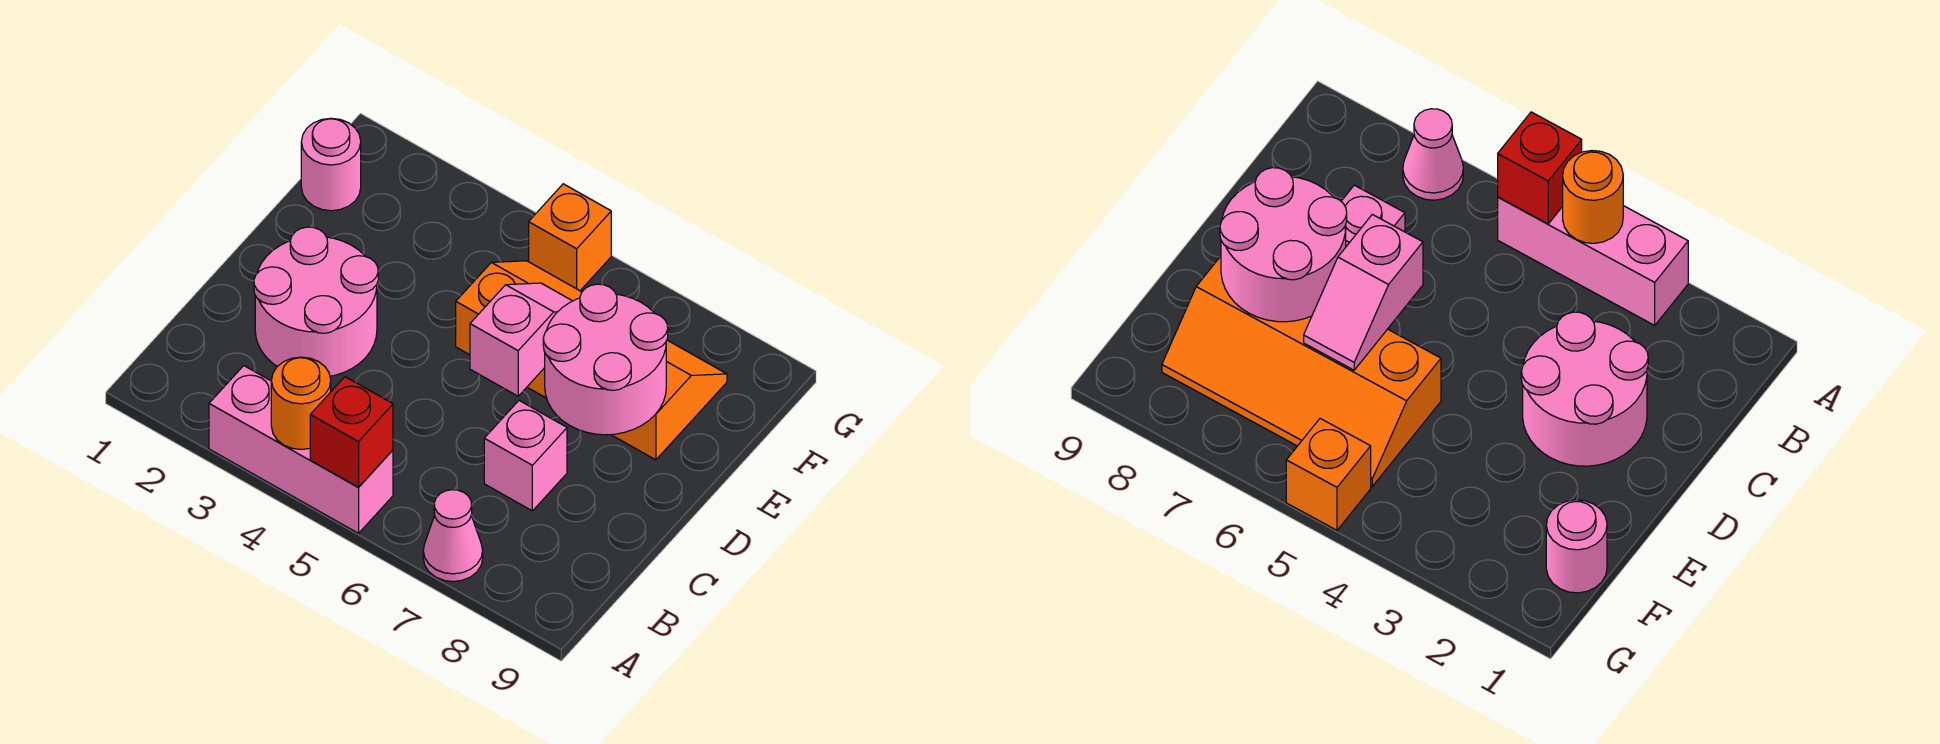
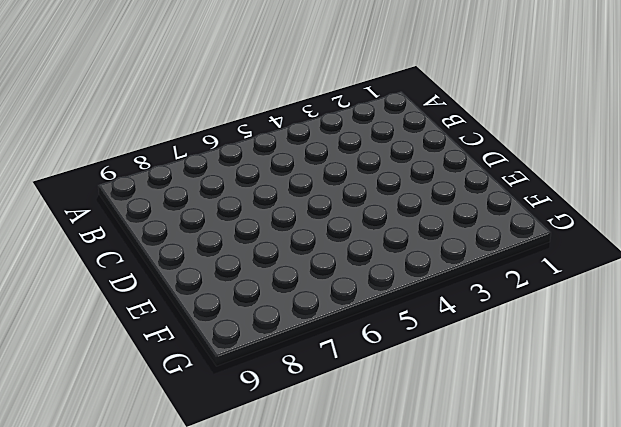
none -> pink brick A3:A5 level 1
none -> pink cone A7 level 1

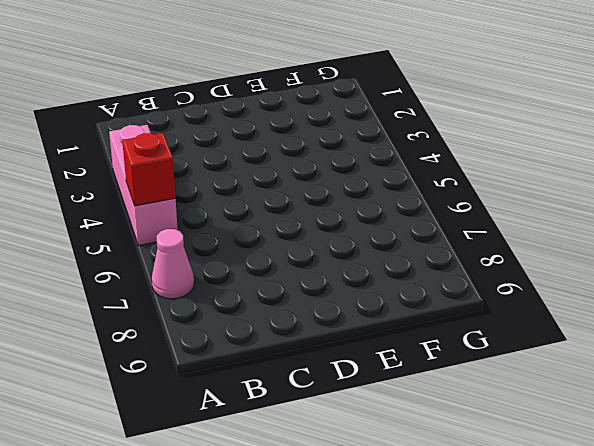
none -> pink round brick C2:D3 level 1
none -> pink brick C7 level 1

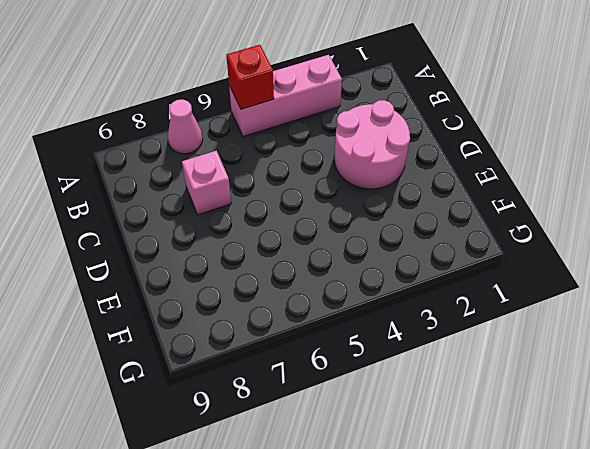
none -> orange slope E5:F8 level 1 top E
none -> pink round brick F1 level 1

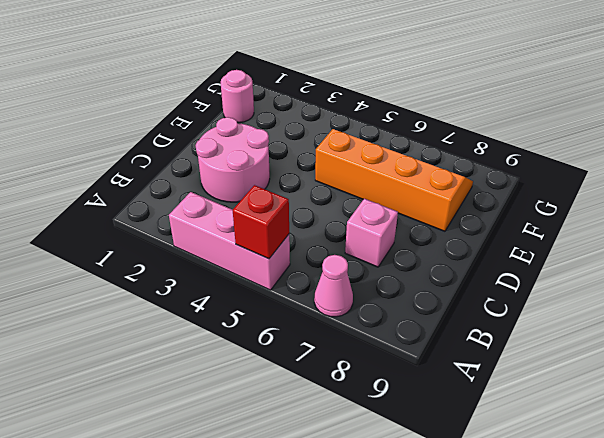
none -> orange brick G5 level 1
none -> orange round brick A4 level 2

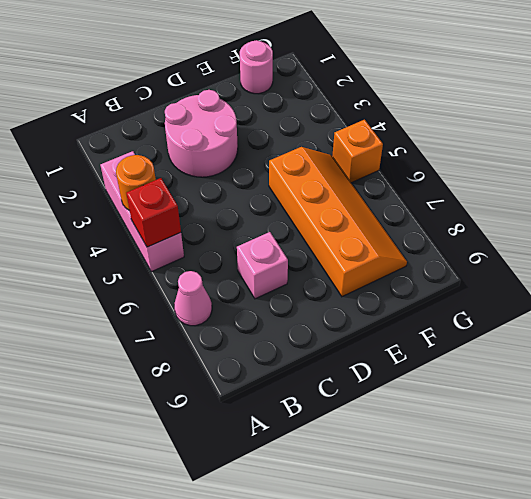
none -> pink slope D6:E6 level 2 top D
none -> pink round brick D7:E8 level 2

